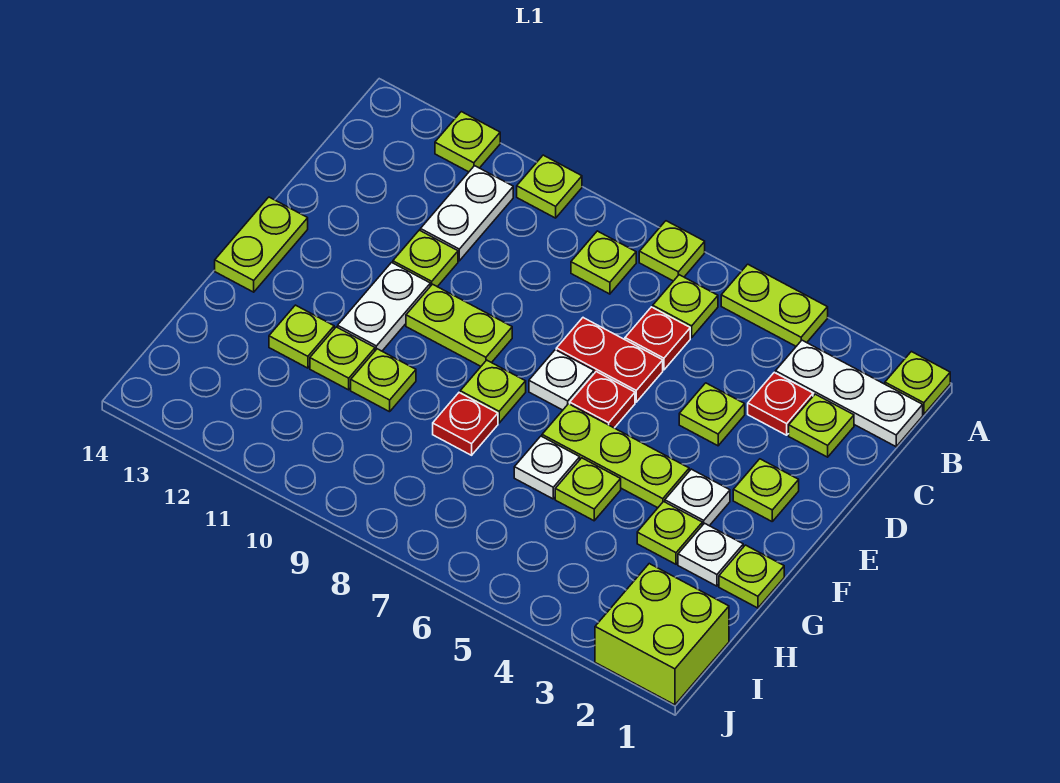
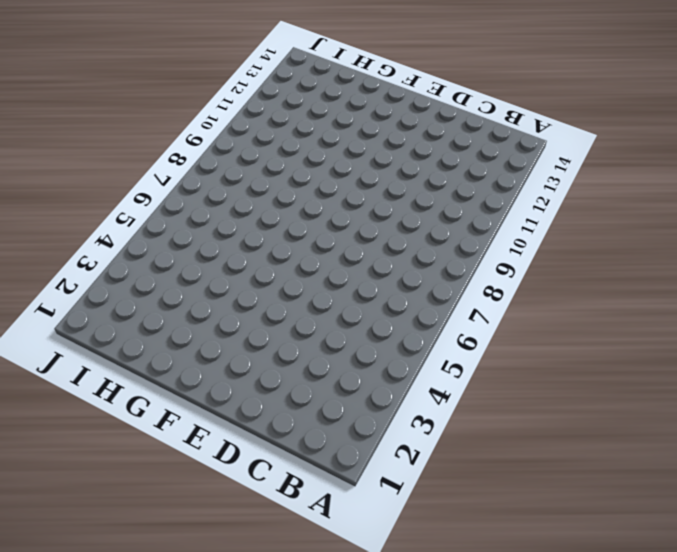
none -> lime plate A1 level 1
none -> lime plate A4:A5 level 1
none -> lime plate A7 level 1
none -> lime plate A10 level 1

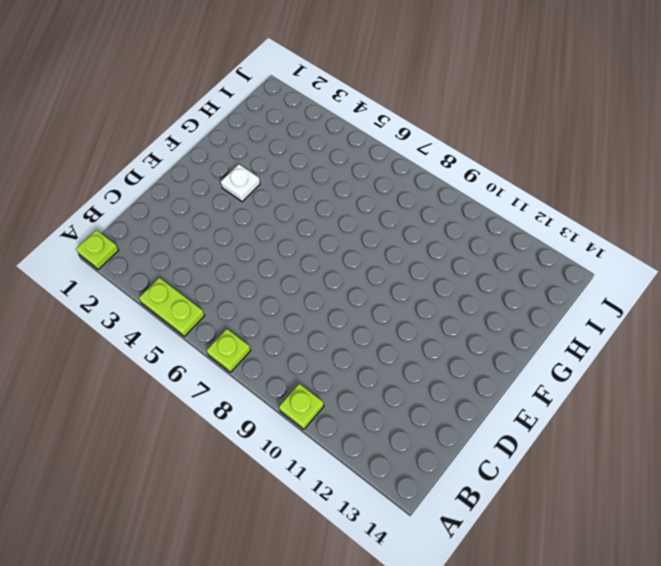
none -> lime plate A12 level 1
none -> white plate B1:B3 level 1
none -> lime plate B6 level 1
none -> lime plate B8 level 1

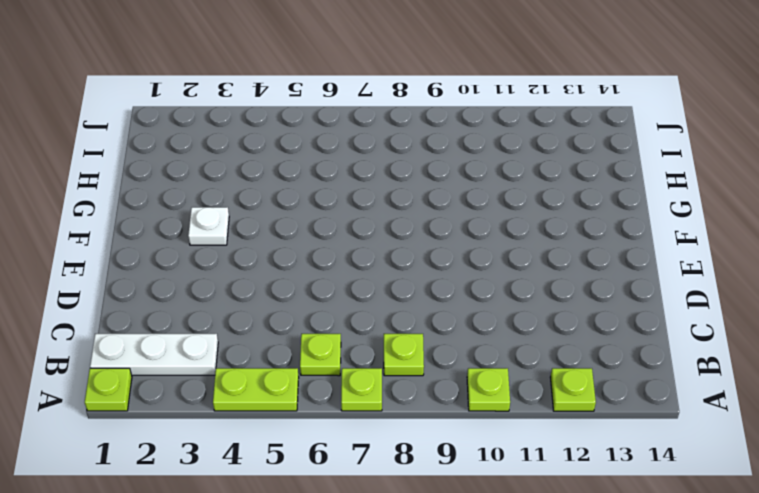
none -> white plate B11:C11 level 1
none -> lime plate C2 level 1
none -> red plate C3 level 1
none -> red plate C6 level 1

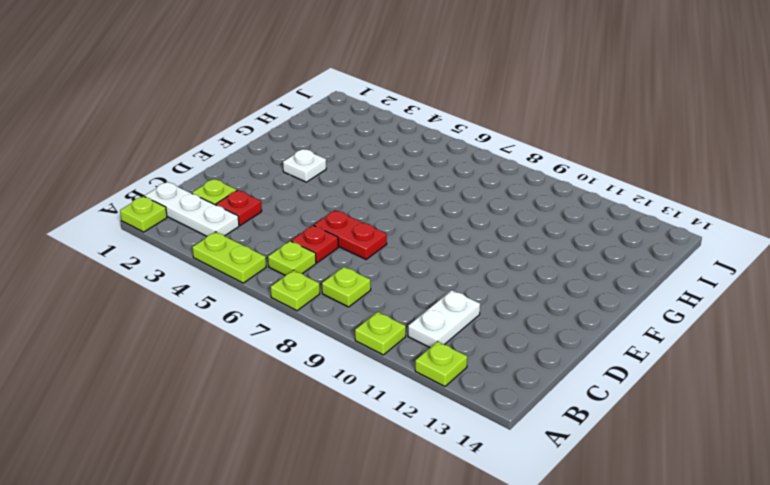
none -> lime plate D4 level 1
none -> lime plate D11 level 1
none -> lime plate E2 level 1
none -> red plate E6 level 1

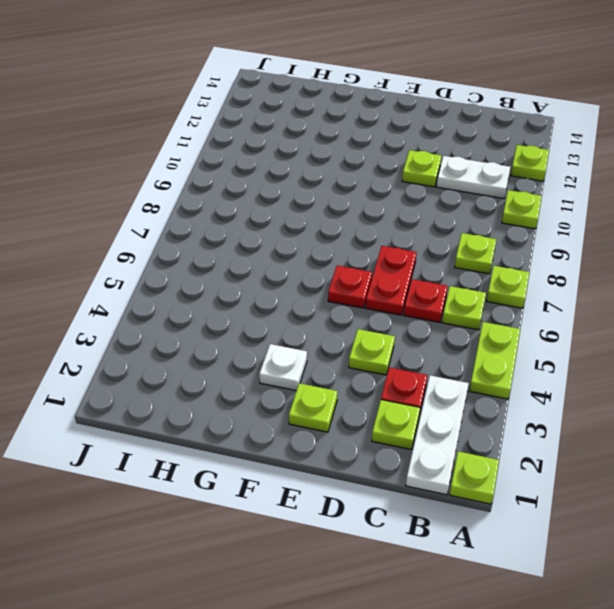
none -> white plate E7 level 1
none -> lime plate E9:E10 level 1
none -> white plate E11:F11 level 1
none -> lime plate E14:F14 level 1

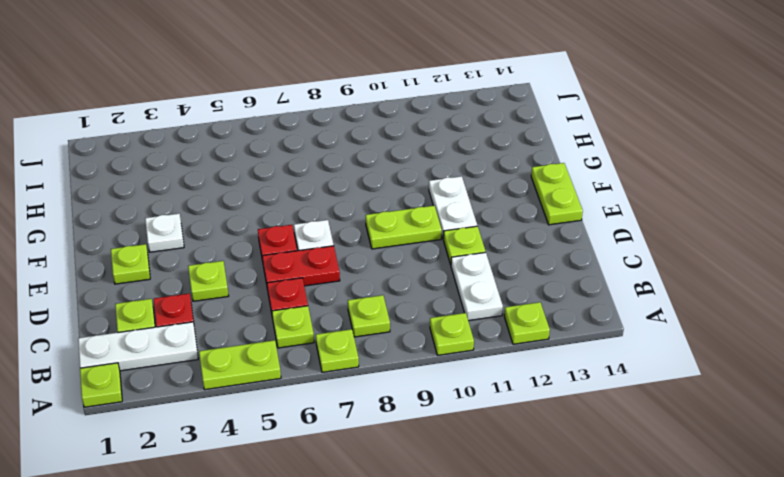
none -> lime plate F4:F6 level 1
none -> lime plate F8 level 1
none -> lime plate G1 level 1
none -> white plate G2 level 1

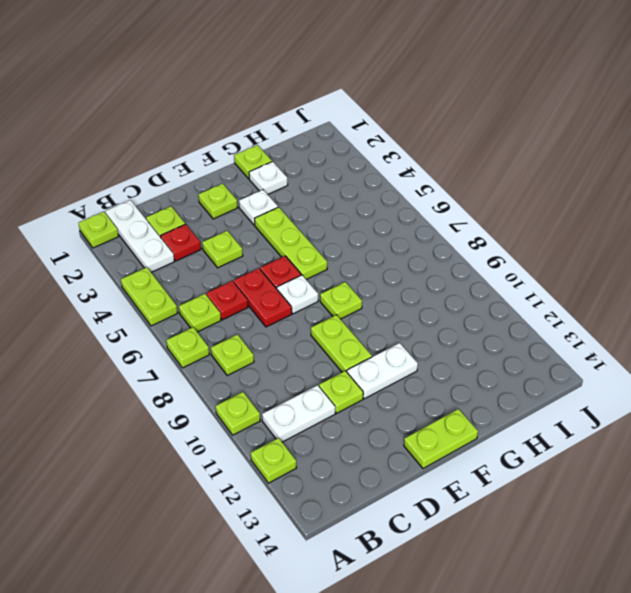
none -> lime plate G3 level 1
none -> lime plate G5 level 1
none -> white plate G6 level 1
none -> red plate G8 level 1

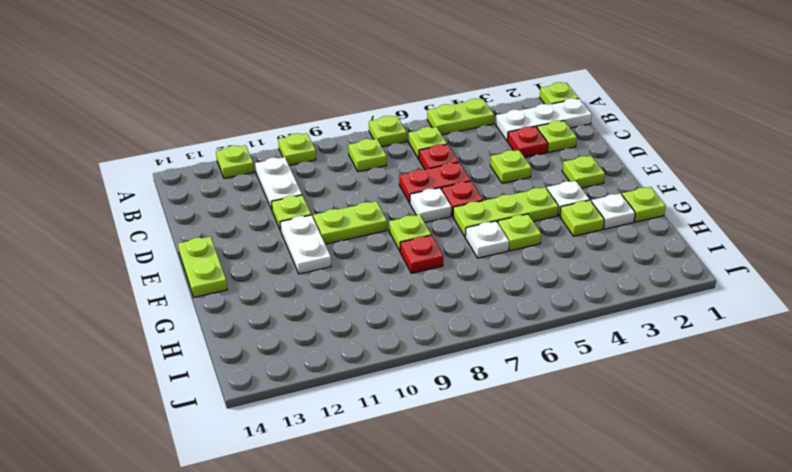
none -> lime plate G10 level 1
none -> lime plate G11 level 1
none -> lime plate G12 level 1
none -> lime brick I1:J2 level 1

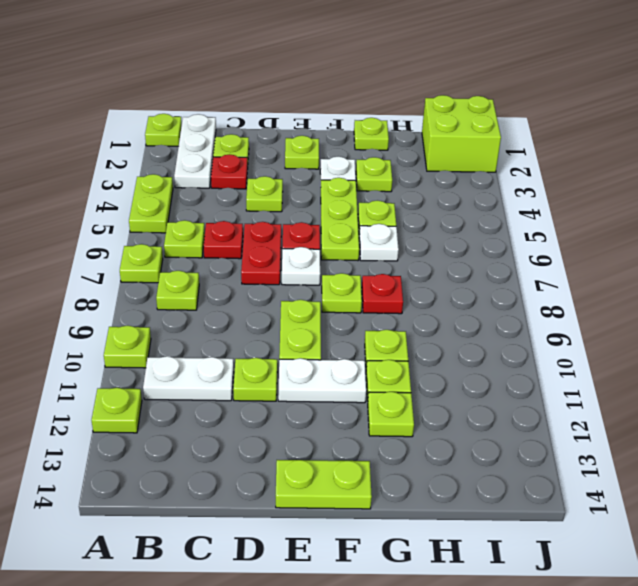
none -> white plate G2 level 1

